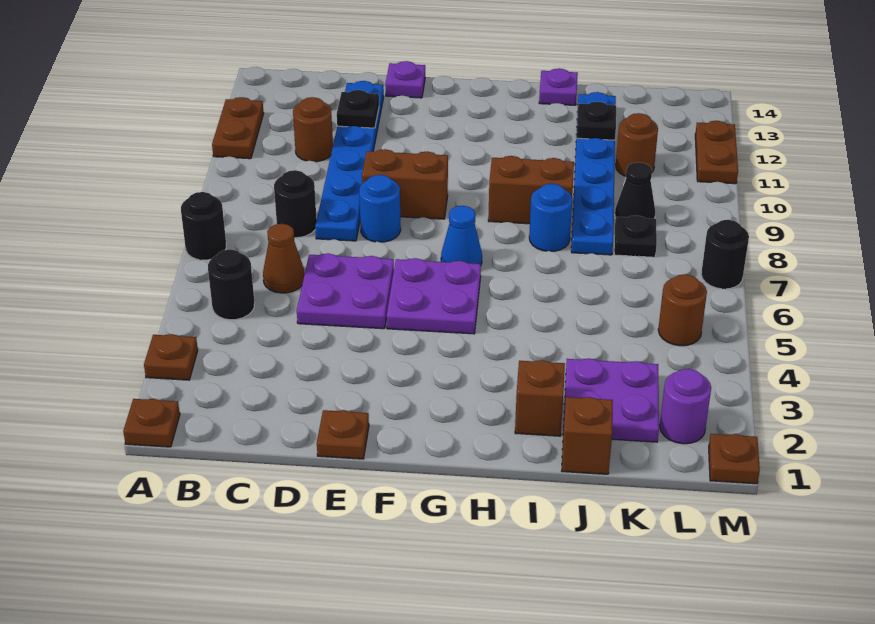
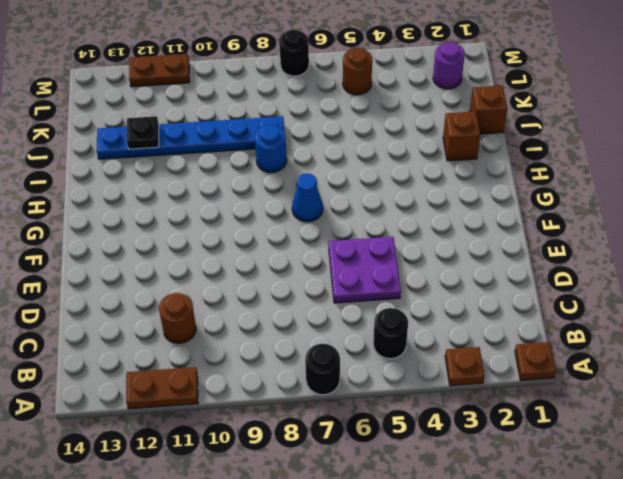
none -> brown cone C6 level 1
none -> black round brick C8 level 1
none -> blue plate D8:D13 level 1
none -> brown plate E1 level 1

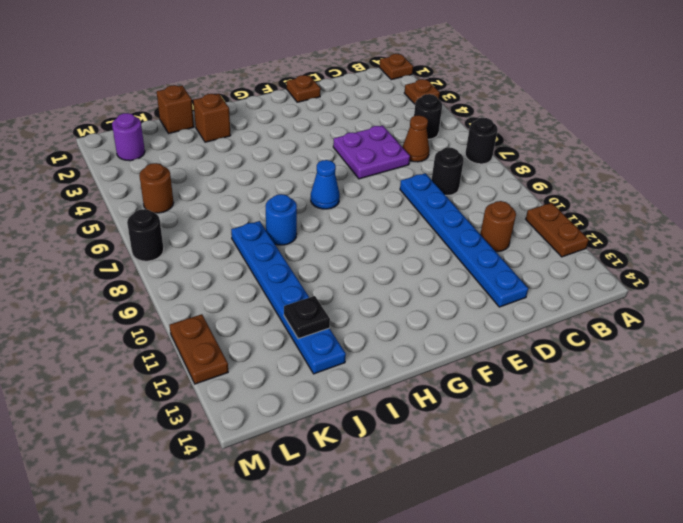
none -> blue round brick E8 level 1
none -> brown brick E9:F9 level 1
none -> purple plate E14 level 1
none -> purple plate F5:G6 level 1

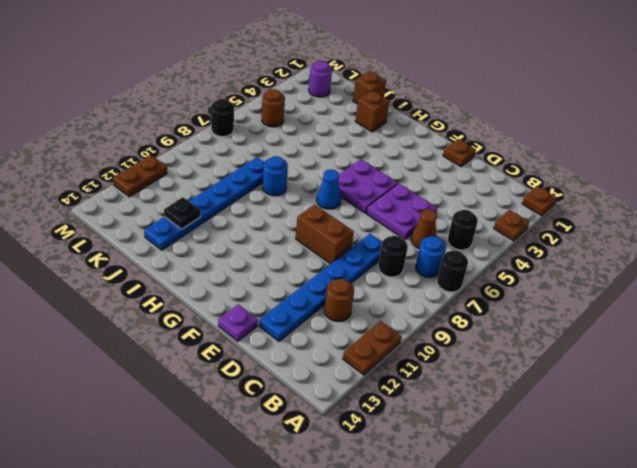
blue round brick B7 level 1 -> blue round brick E8 level 1
none -> brown brick H9:I9 level 1
none -> purple plate I14 level 1
none -> purple plate J2:K3 level 1
none -> black plate K8 level 1

